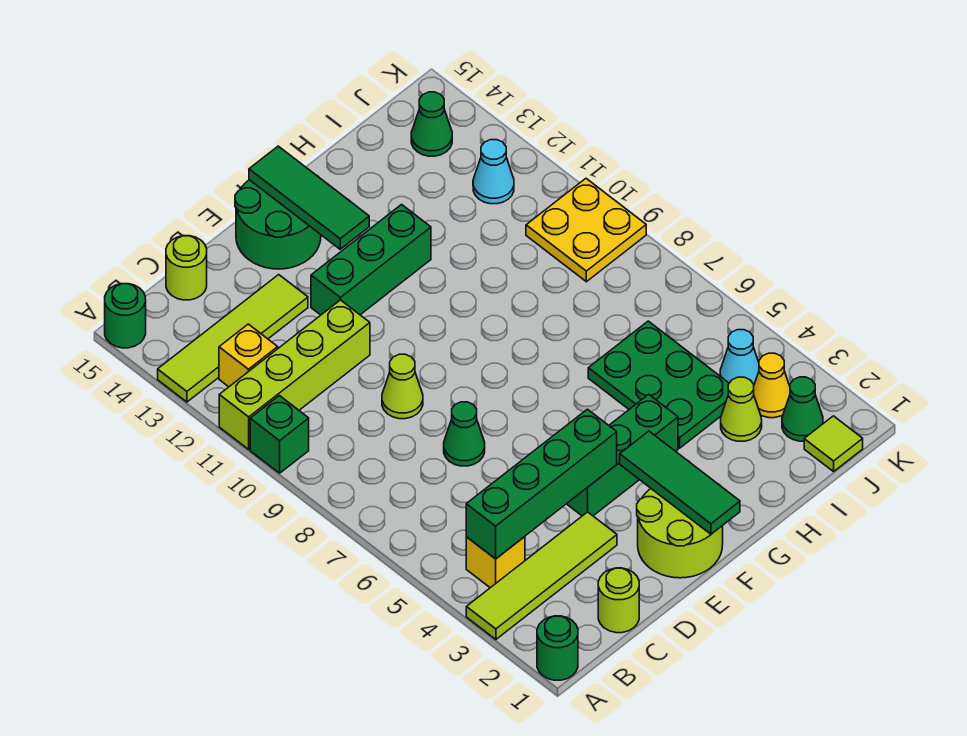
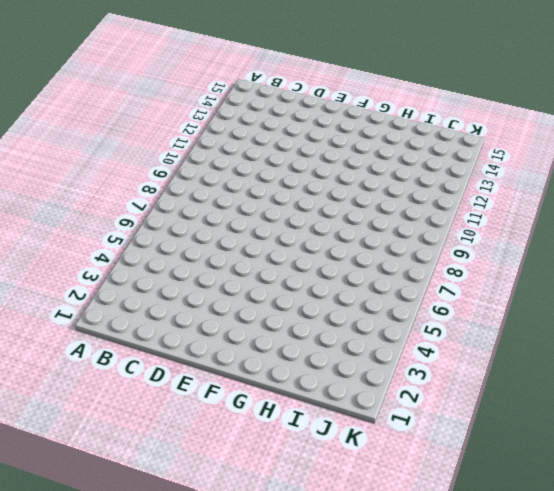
none -> green round brick A1 level 1
none -> lime tile A3:D3 level 1
none -> green brick A10 level 1

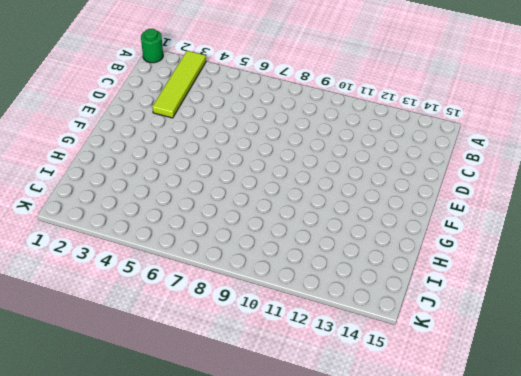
none -> green brick A10 level 1
none -> lime brick A11:D11 level 1
none -> lime tile A13:D13 level 1

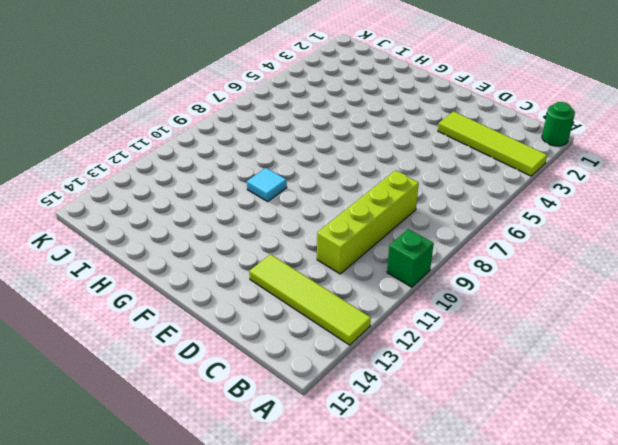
lime brick C8:C11 level 1 -> lime brick A11:D11 level 1
cyan tile G10 level 1 -> none
none -> green round brick A15 level 1
none -> yellow brick B4 level 1
none -> yellow brick B12 level 1

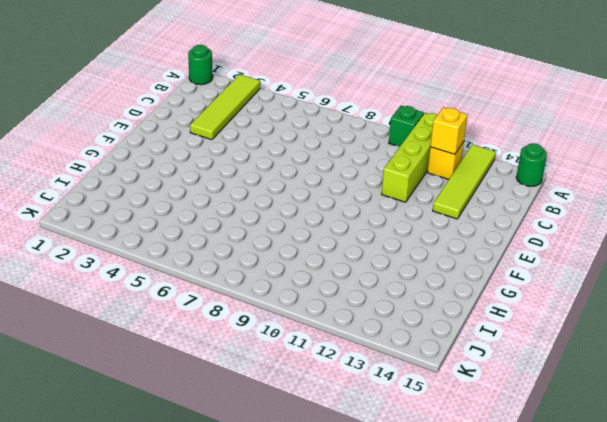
yellow brick B12 level 2 -> yellow brick B4 level 1
none -> lime round brick C1 level 1
none -> lime round brick C15 level 1
none -> green cone D7 level 1

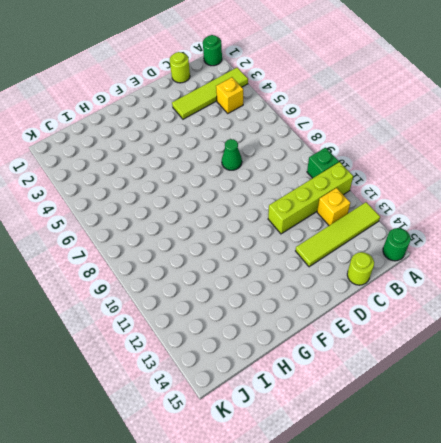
none -> lime cone D9 level 1
none -> lime round brick E1:F2 level 1
none -> green brick E4:G4 level 1

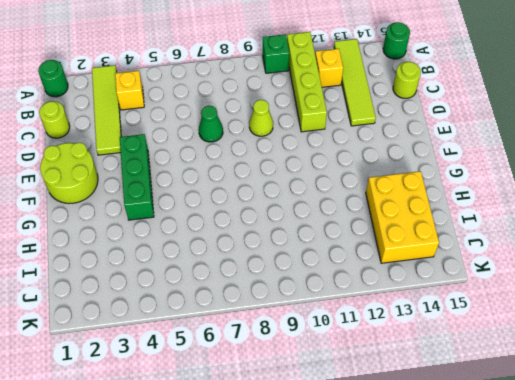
yellow brick H13:J14 level 1 -> green cone J14 level 1
none -> green brick E12:G12 level 1
none -> green round brick E14:F15 level 1
none -> green plate H4:I6 level 1

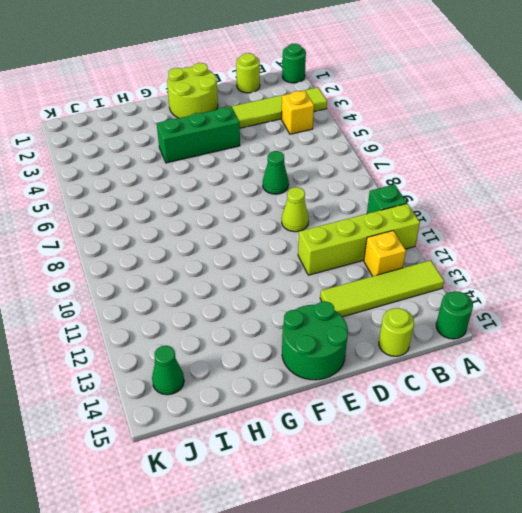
none -> green brick E12:G12 level 1
none -> green plate H4:I6 level 1
none -> lime cone I3 level 1

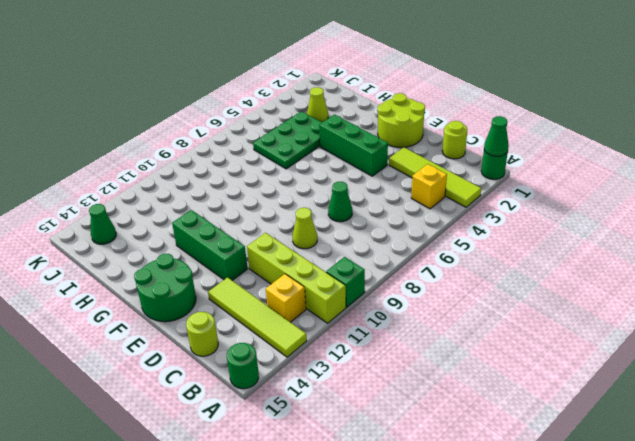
green cone A1 level 2 -> green cone J2 level 1
none -> lime tile J1 level 1
none -> yellow cone J3 level 1
none -> cyan cone J4 level 1

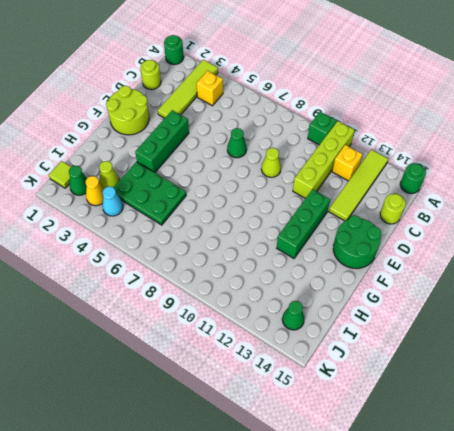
none -> yellow plate J9:K10 level 1
none -> cyan cone J12 level 1
none -> green brick B4:E4 level 2

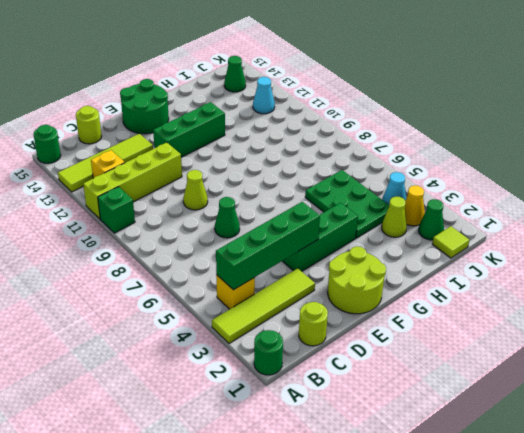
none -> yellow plate J9:K10 level 1
none -> green tile F1:F3 level 2
none -> green tile F13:F15 level 2

